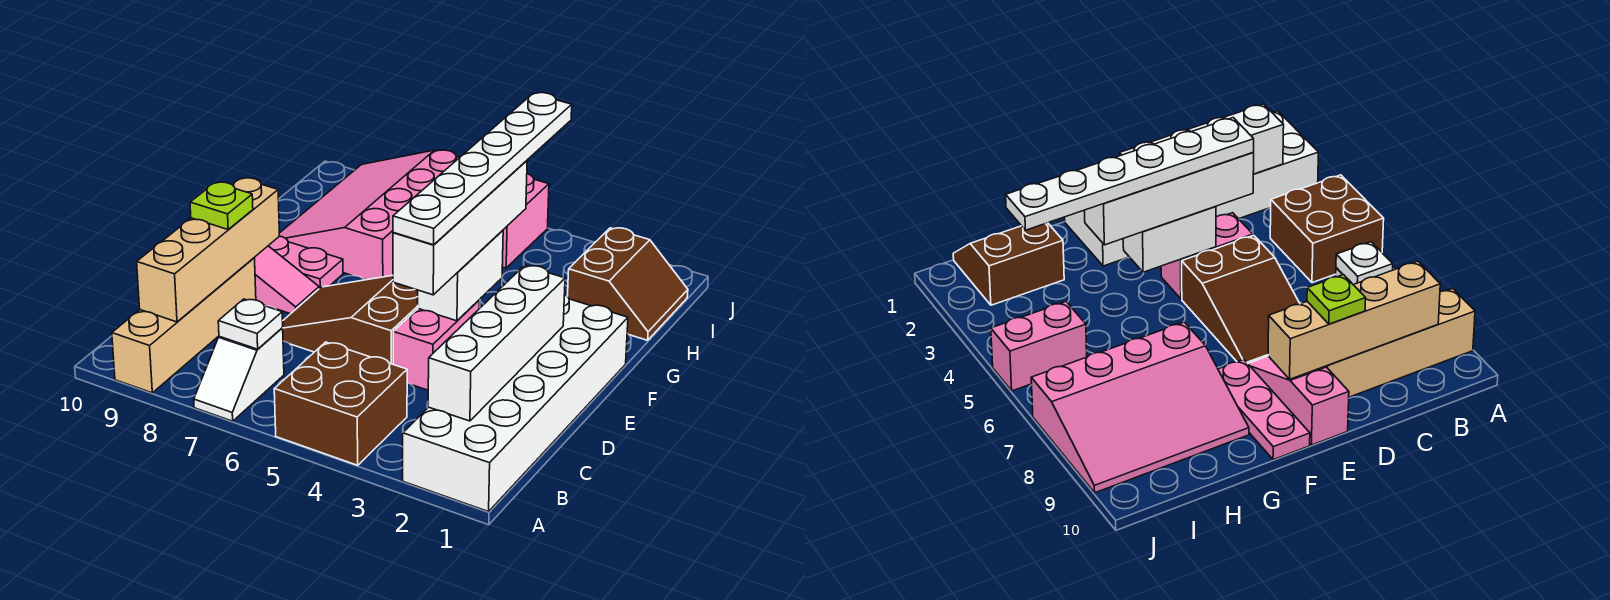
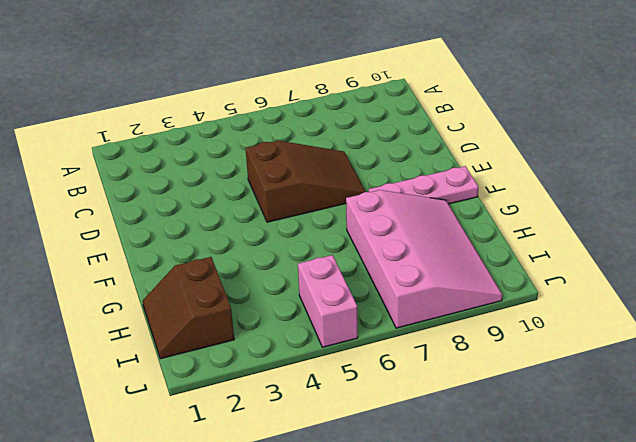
none -> white brick A1:F2 level 1
none -> brown brick A4:B5 level 1
none -> white slope A7:B7 level 1 top B

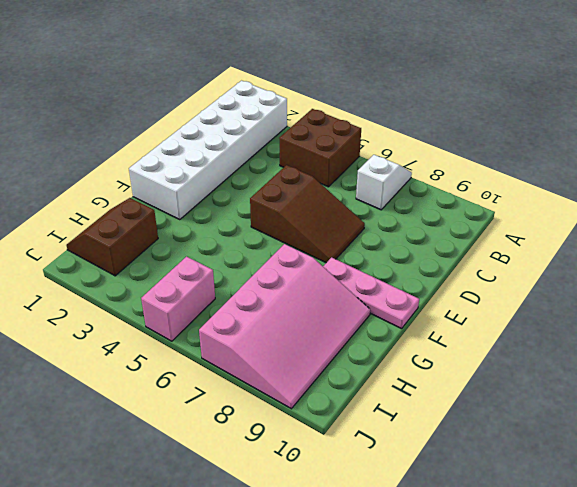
none -> tan brick A9:D9 level 1
none -> pink brick D4:E4 level 1
none -> pink slope E8:E10 level 1 top 10

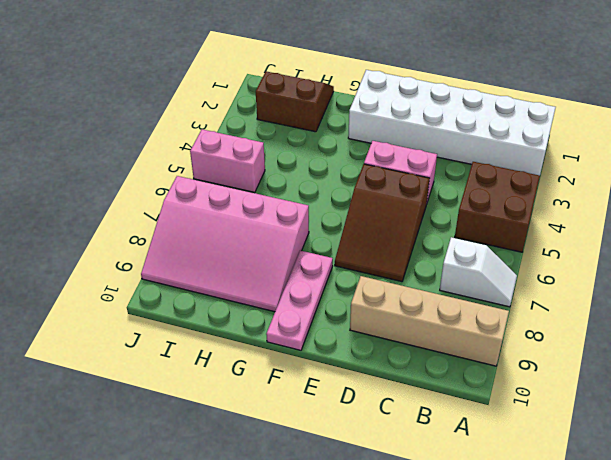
none -> pink slope E8:E10 level 1 top 10
none -> white brick B2:E2 level 2
none -> white plate B7 level 2

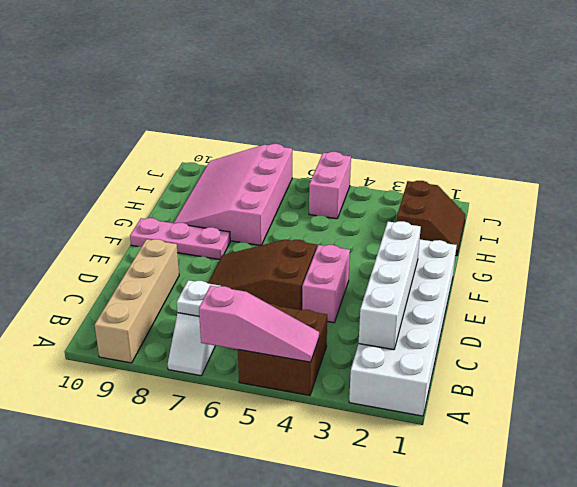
pink slope A4:A6 level 2 top 6 -> pink slope E8:E10 level 1 top 10
none -> tan brick B9:E9 level 2
none -> white brick E4:F4 level 2
none -> white brick D4:G4 level 3

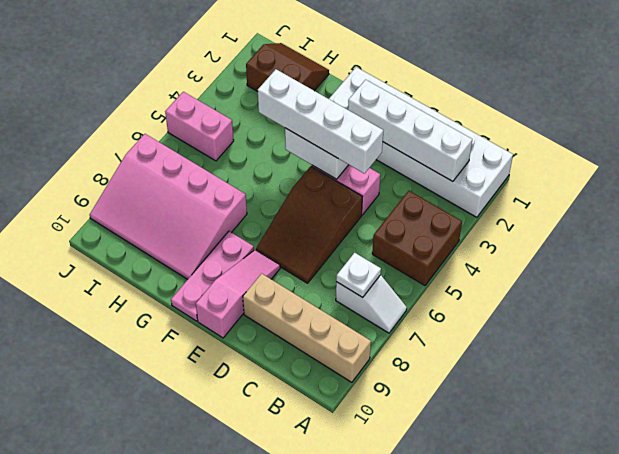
none -> tan brick B9:E9 level 2
none -> lime plate D9 level 3
none -> white plate D4:I4 level 4

